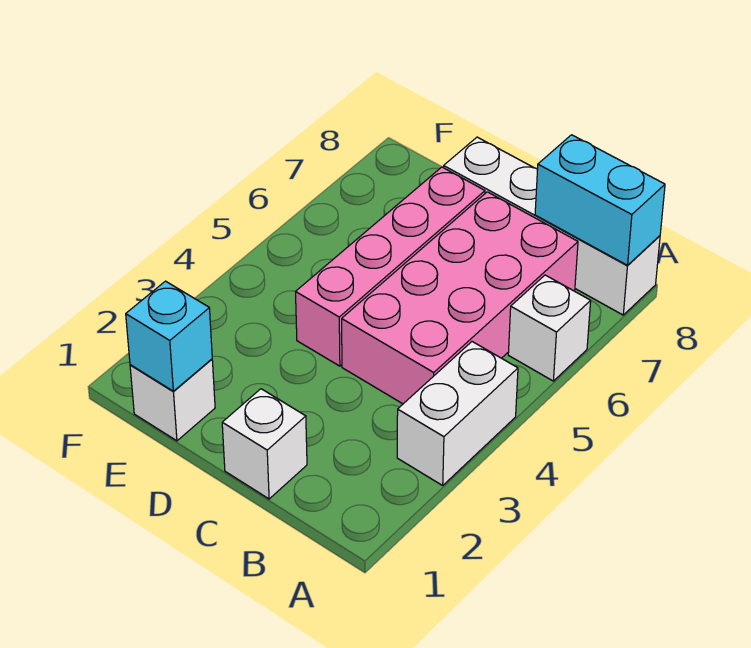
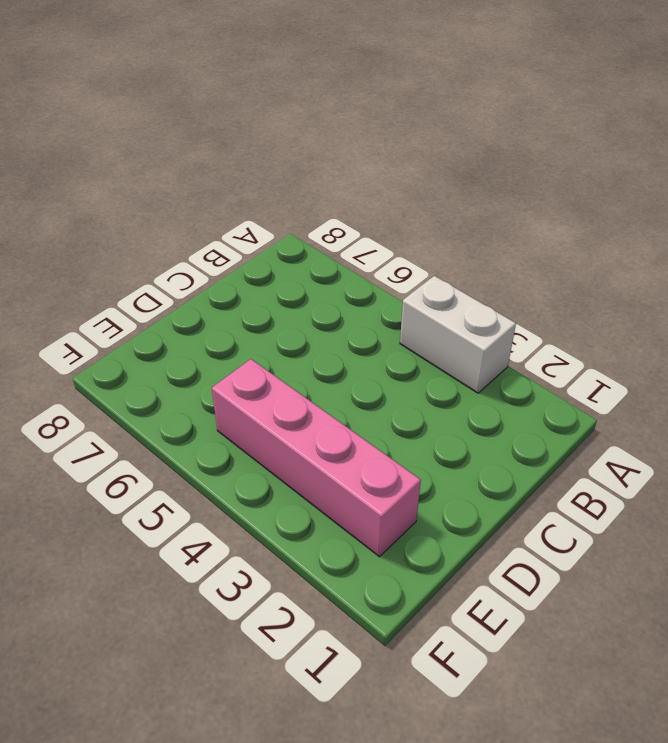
pink brick E2:E5 level 1 -> pink brick D4:D7 level 1
none -> white brick A6 level 1
none -> white brick A8:D8 level 1

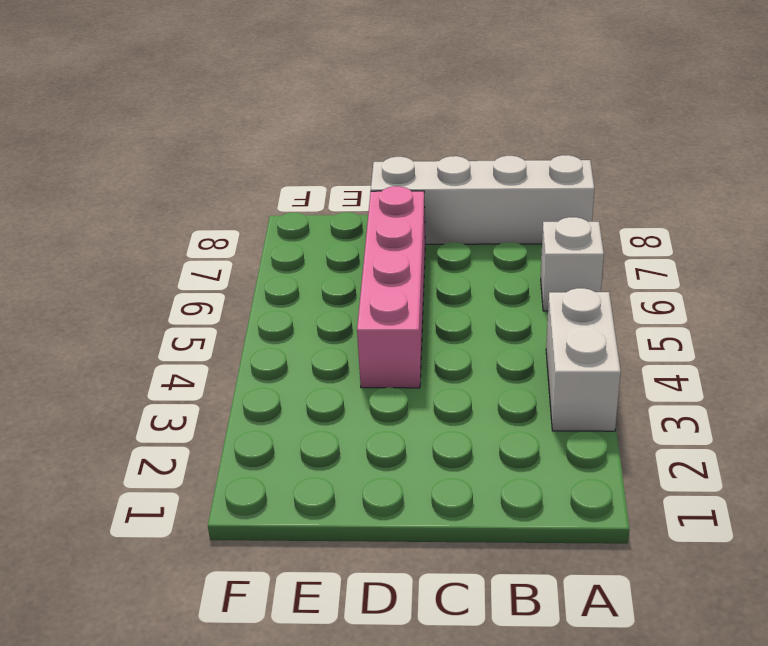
none -> pink brick B4:C7 level 1
none -> white brick C1 level 1

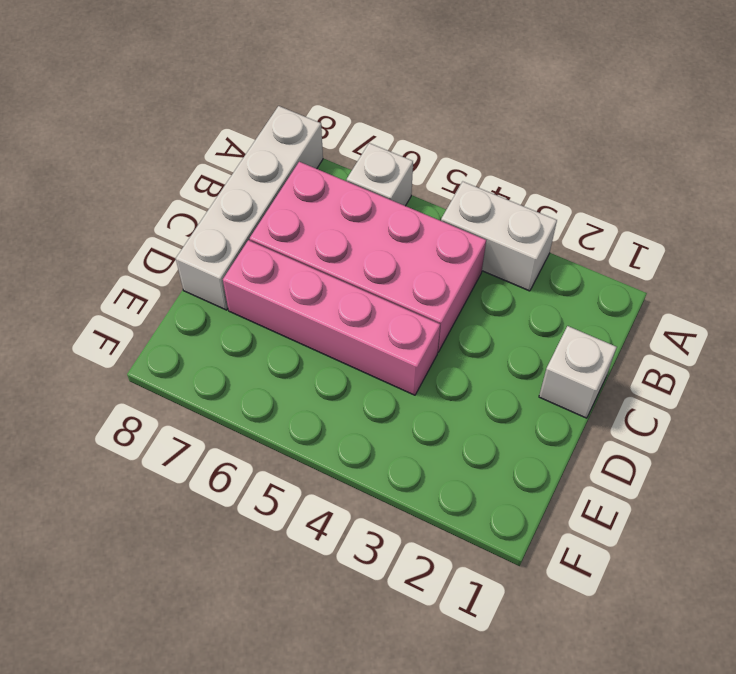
none -> white brick E1 level 1
none -> cyan brick A8:B8 level 2

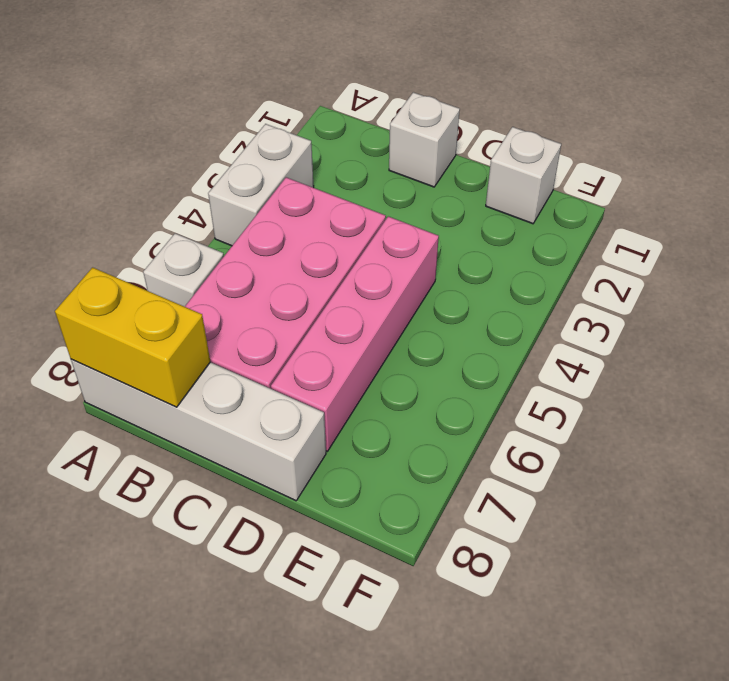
yellow brick A8:B8 level 2 -> cyan brick A8:B8 level 2
none -> cyan brick E1 level 2

